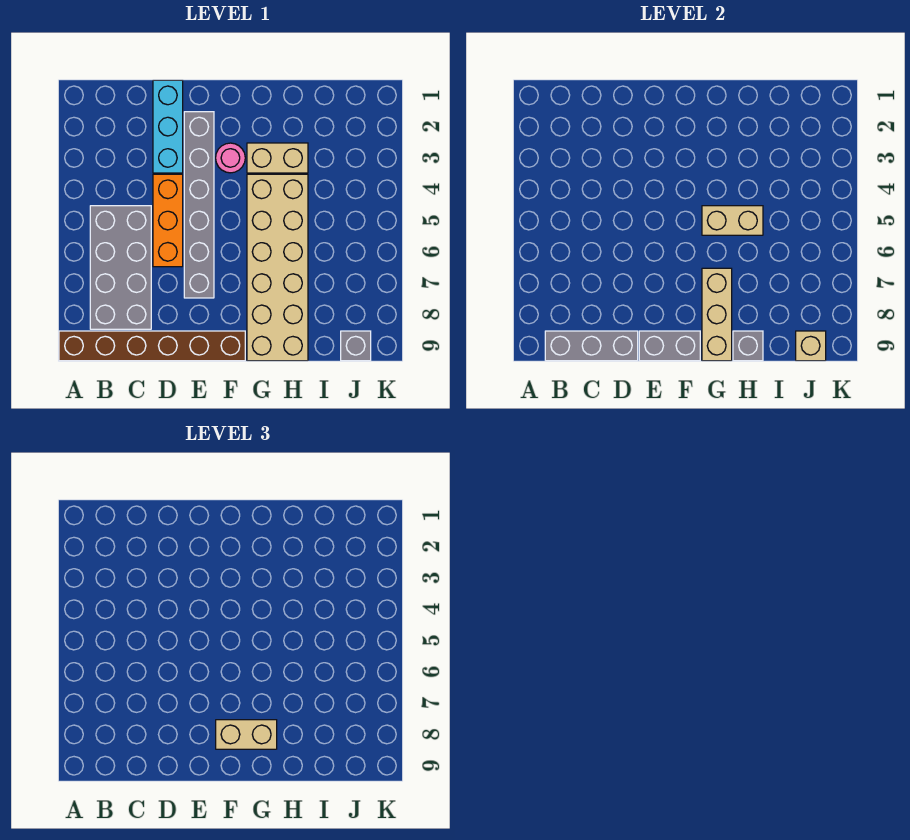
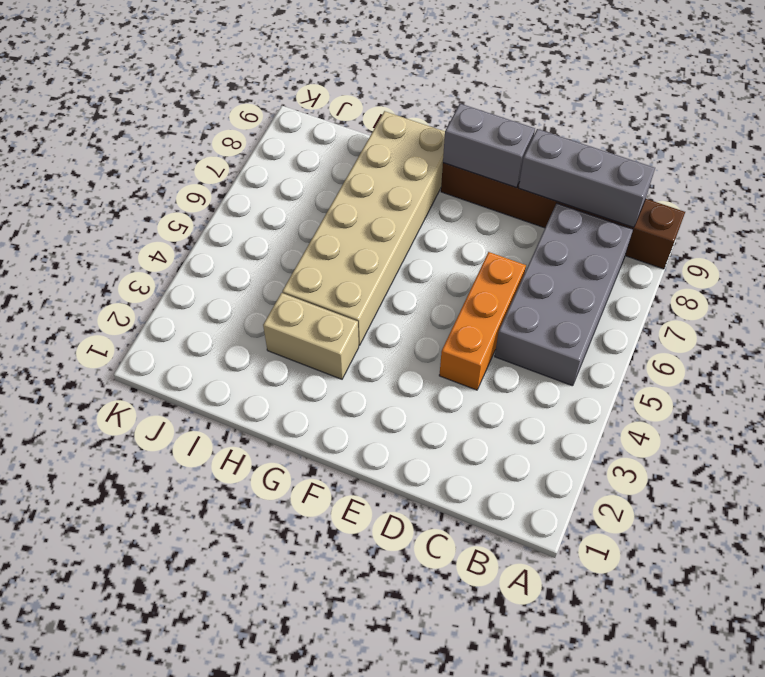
none -> cyan brick D1:D3 level 1
none -> grey brick E2:E7 level 1
none -> pink round brick F3 level 1

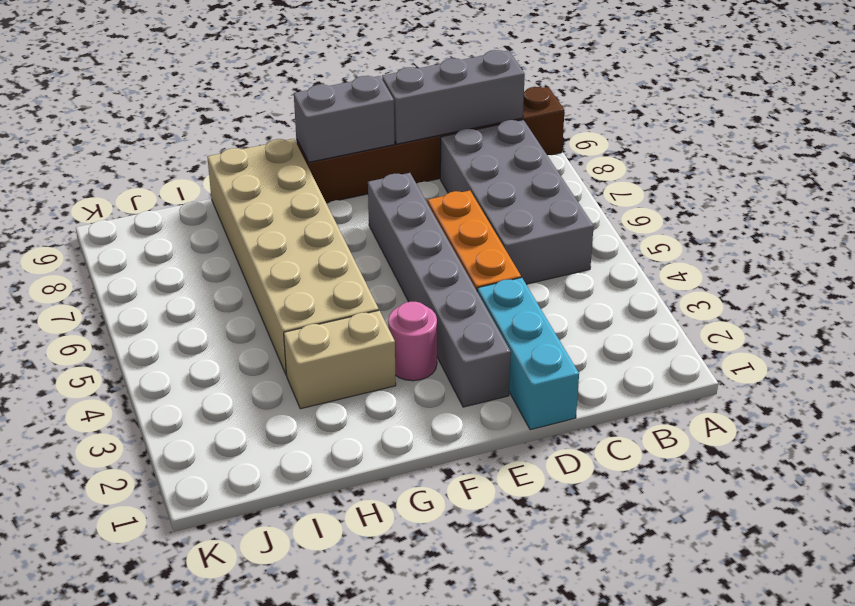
none -> grey brick J9 level 1
none -> tan brick G5:H5 level 2
none -> tan brick G7:G9 level 2

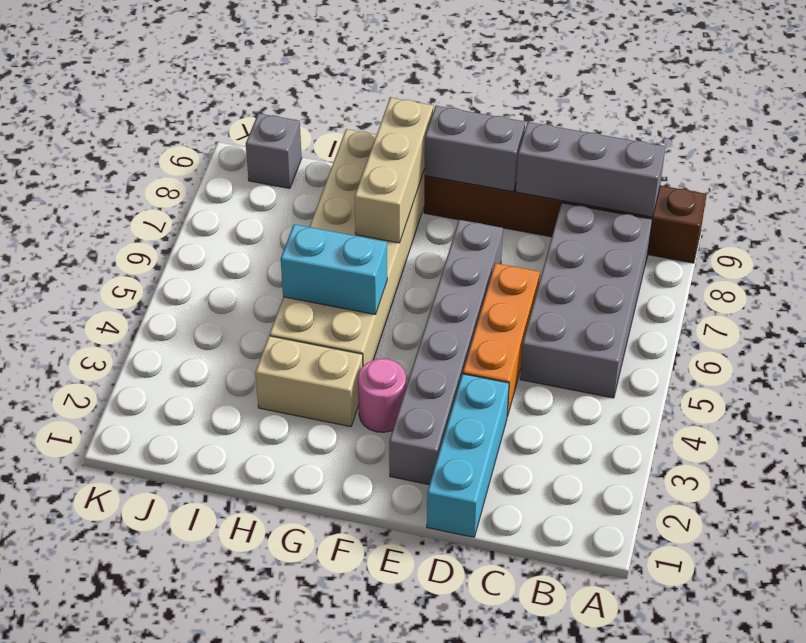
cyan brick G5:H5 level 2 -> tan brick G5:H5 level 2
none -> grey brick H9 level 2
none -> tan brick J9 level 2
none -> tan brick F8:G8 level 3

